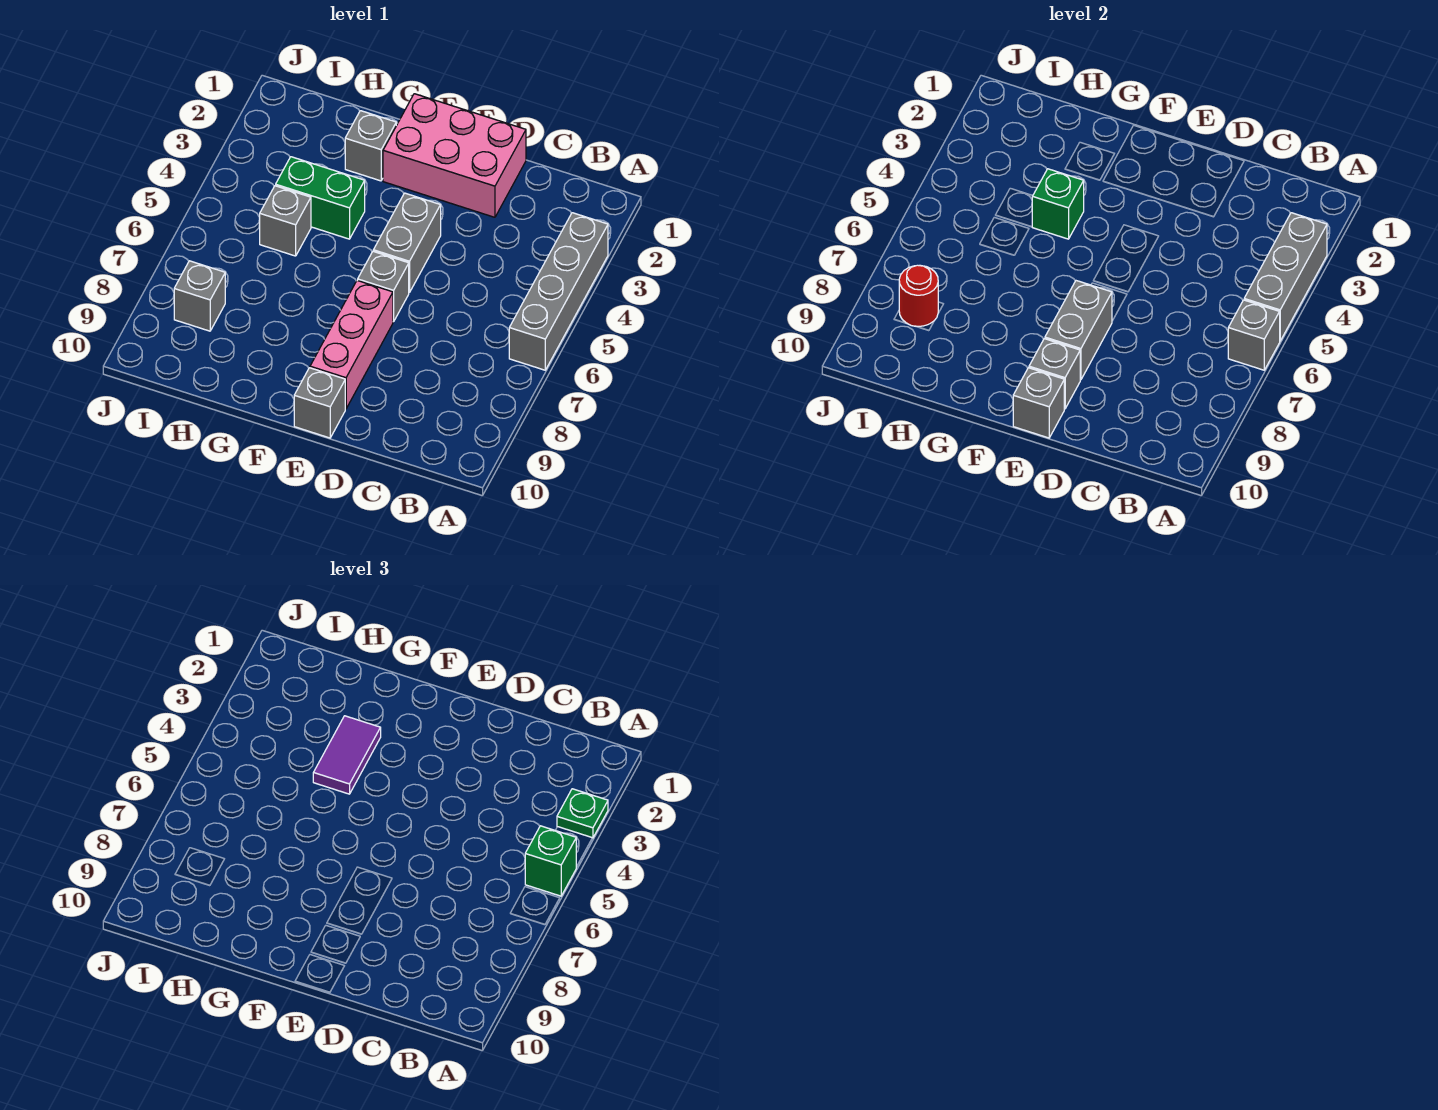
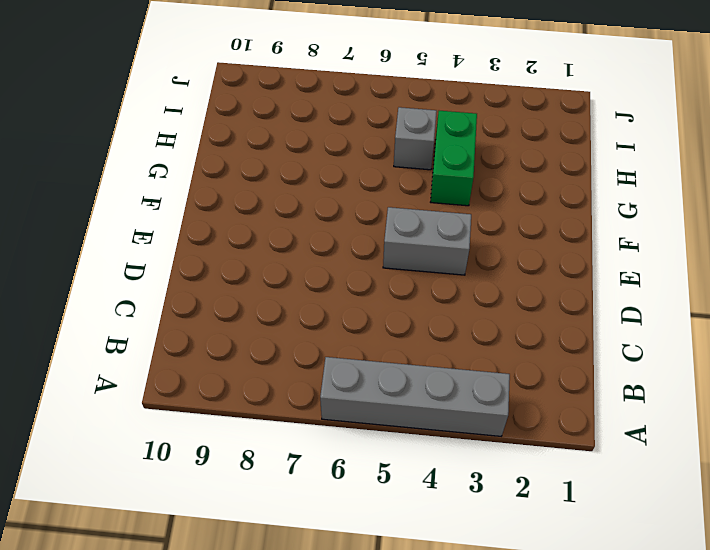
none -> pink brick D1:F2 level 1
none -> grey brick E6 level 1
none -> pink brick E7:E9 level 1

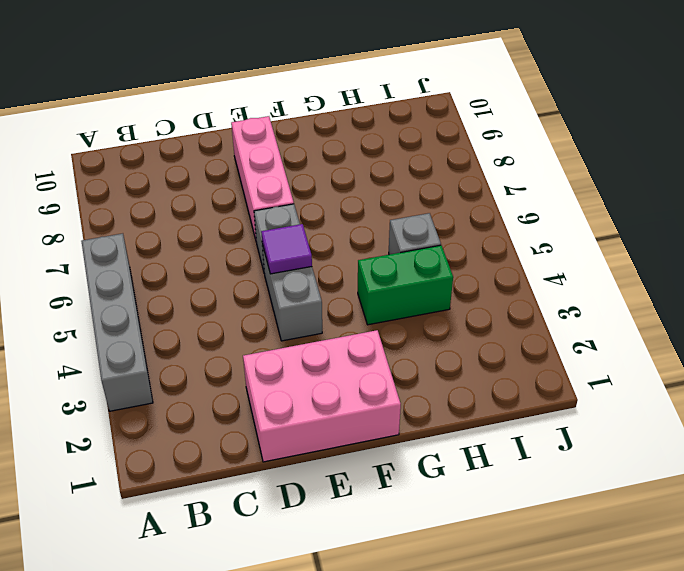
purple tile E5 level 2 -> none
none -> grey brick E10 level 1
none -> grey brick G2 level 1
none -> grey brick I8 level 1

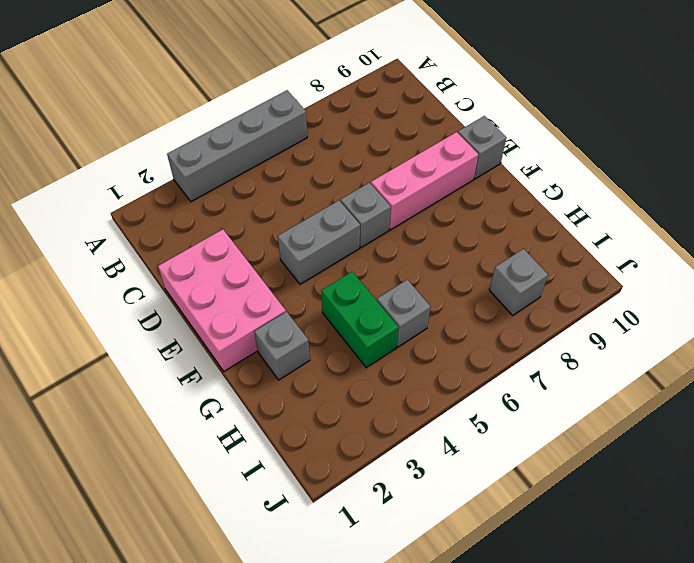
none -> grey brick A3:A5 level 2
none -> grey brick A6 level 2
none -> grey brick E7:E8 level 2

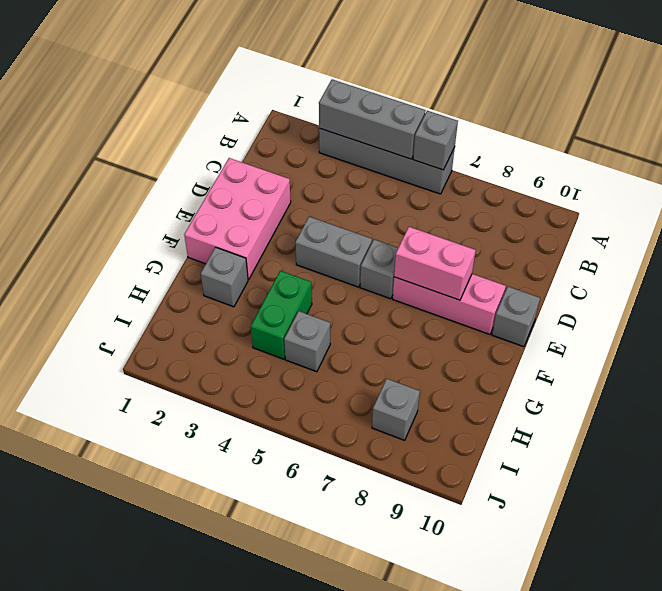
pink brick E7:E8 level 2 -> grey brick E7:E8 level 2
none -> grey brick E9 level 2
none -> grey brick E10 level 2
none -> green brick G4 level 2

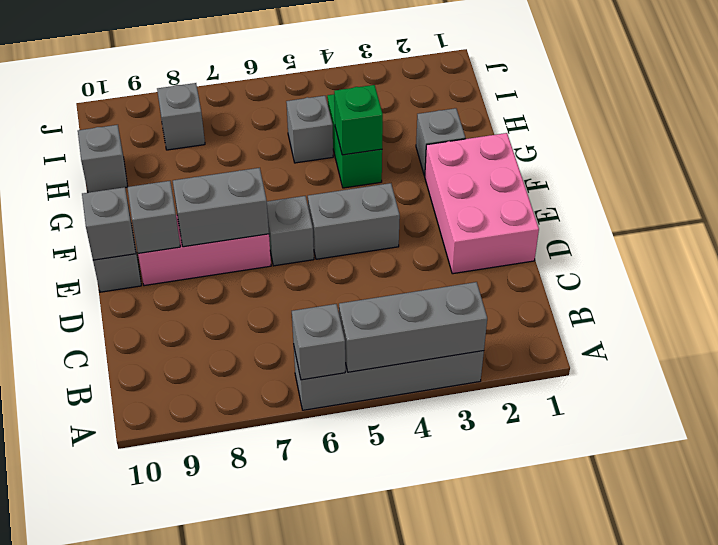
grey brick H10 level 1 -> none
none -> red round brick I8 level 2
none -> green plate A3 level 3
none -> green brick A5 level 3

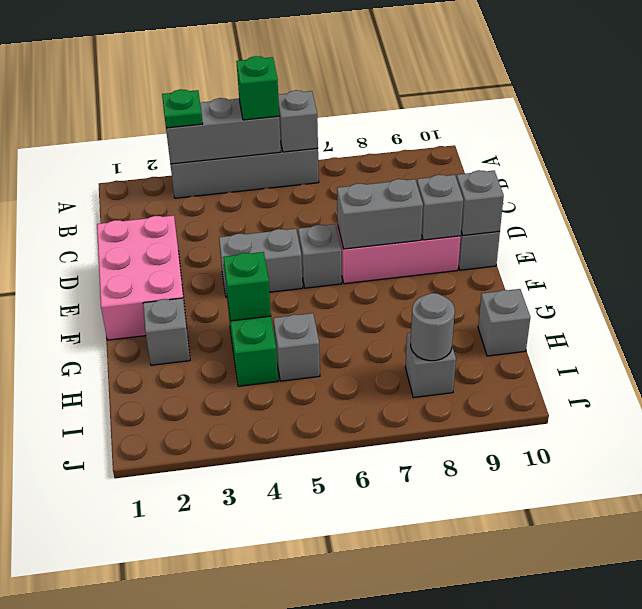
grey brick H10 level 1 -> none
grey round brick I8 level 2 -> red round brick I8 level 2
none -> purple tile G3:G4 level 3

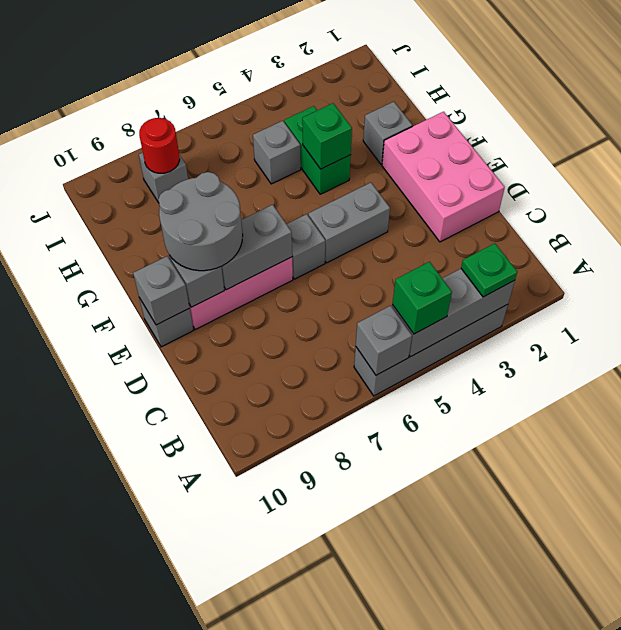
grey round brick E8:F9 level 3 -> none
none -> purple tile G3:G4 level 3

